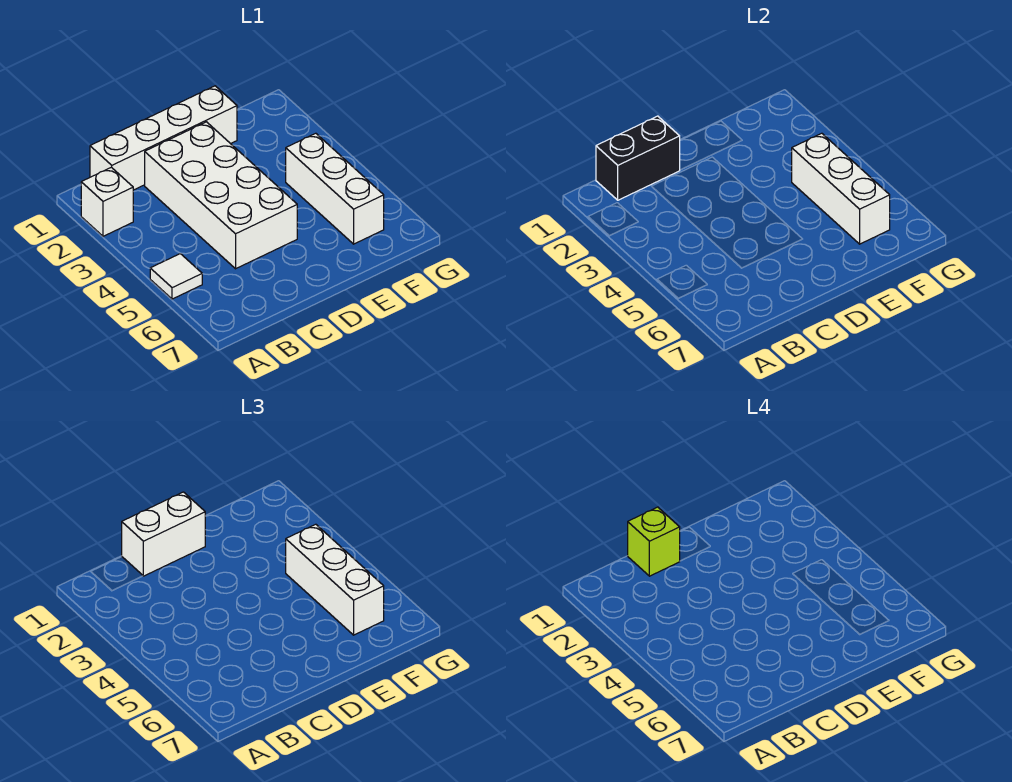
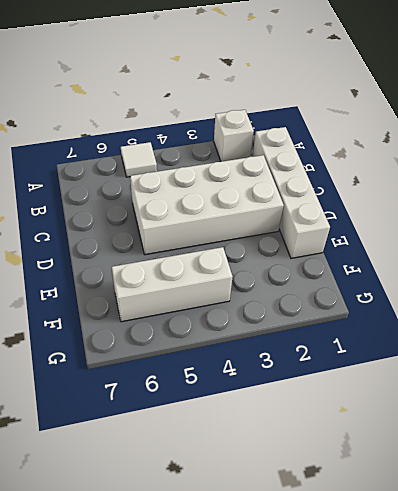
none -> black brick B1:C1 level 2
none -> white brick F4:F6 level 2

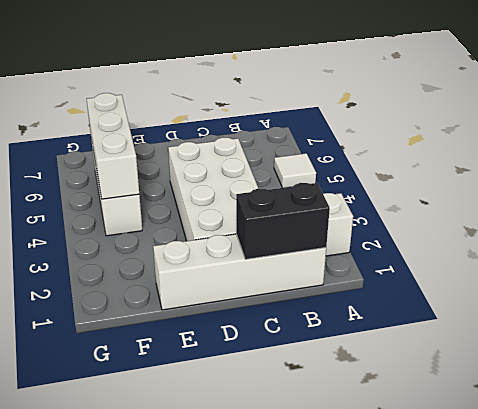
none -> white brick C1:D1 level 3
none -> white brick F4:F6 level 3

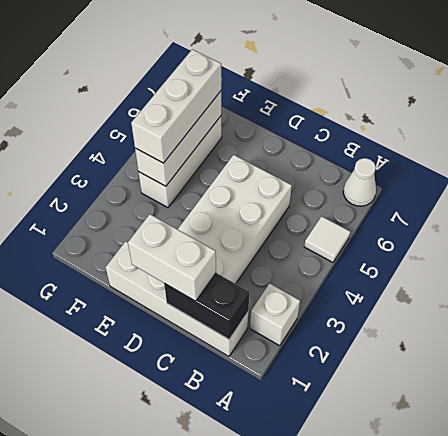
white cone A7 level 1 -> none
none -> lime brick C1 level 4

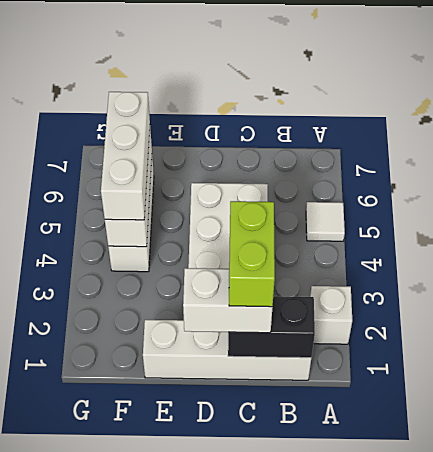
lime brick C1:C2 level 4 -> lime brick C1 level 4

